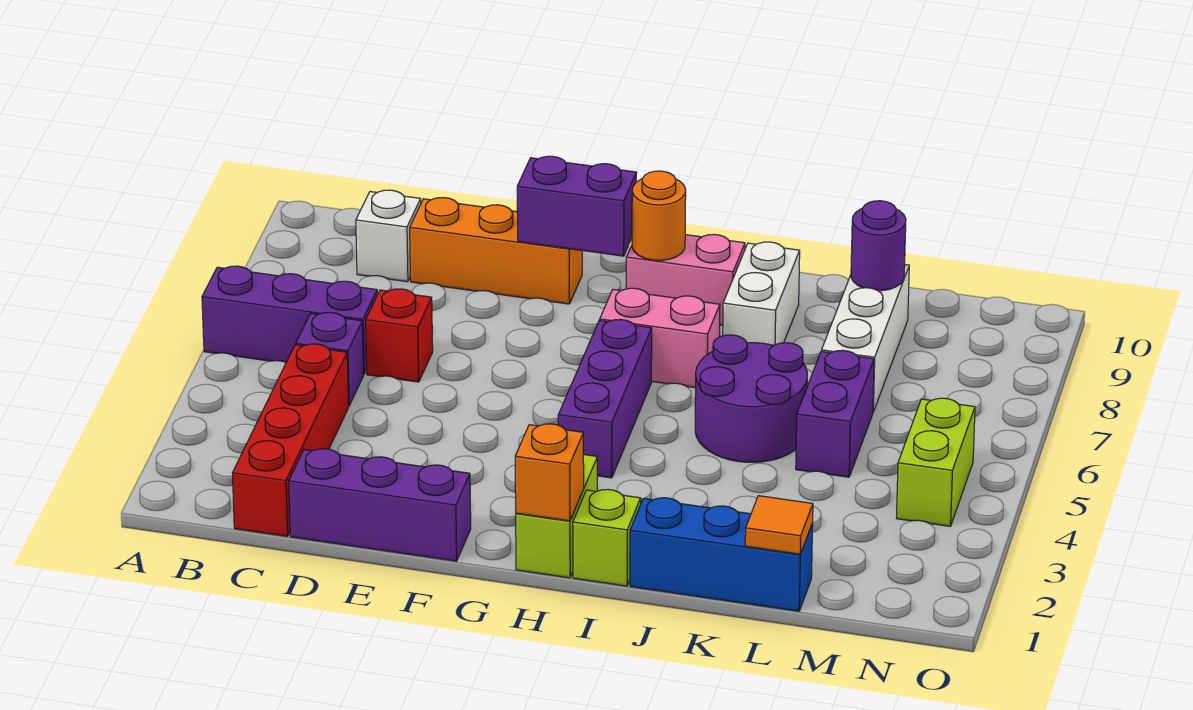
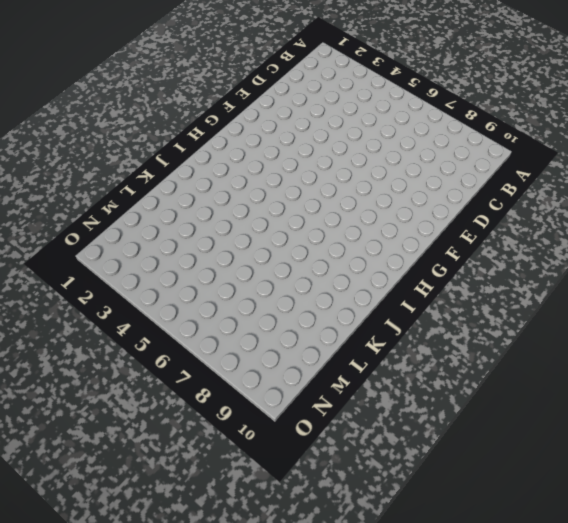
none -> purple brick A6:C6 level 1
none -> red brick C1:C4 level 1
none -> purple brick C5 level 1

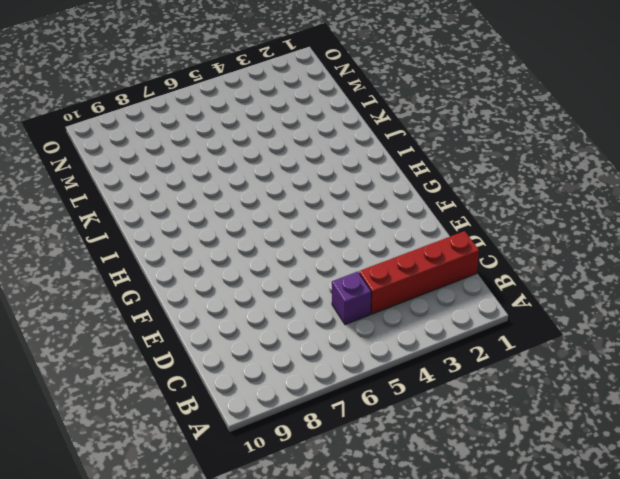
none -> purple brick A6:C6 level 1
none -> white brick C9 level 1
none -> purple brick D1:F1 level 1

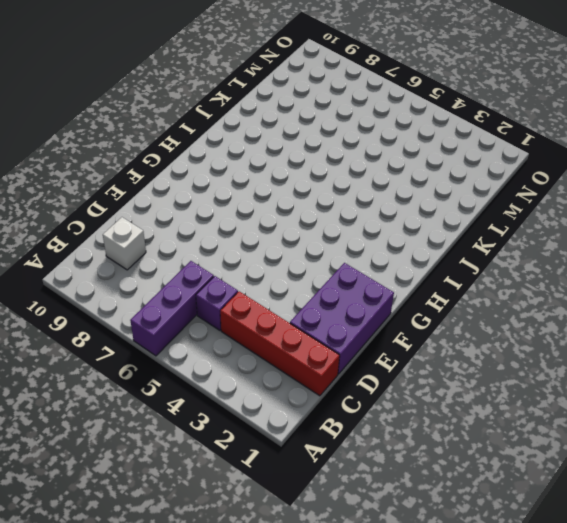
purple brick D1:F2 level 1 -> purple brick D1:F1 level 1
none -> red brick D6 level 1
none -> orange brick D9:F9 level 1
none -> lime brick H1:H2 level 1

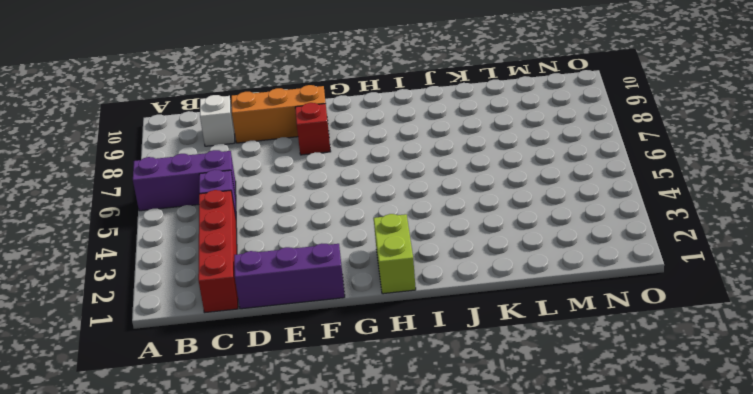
red brick F8 level 1 -> red brick D6 level 1
none -> purple brick H4:H6 level 1
none -> pink brick H7:I7 level 1
none -> pink brick H9:I9 level 1

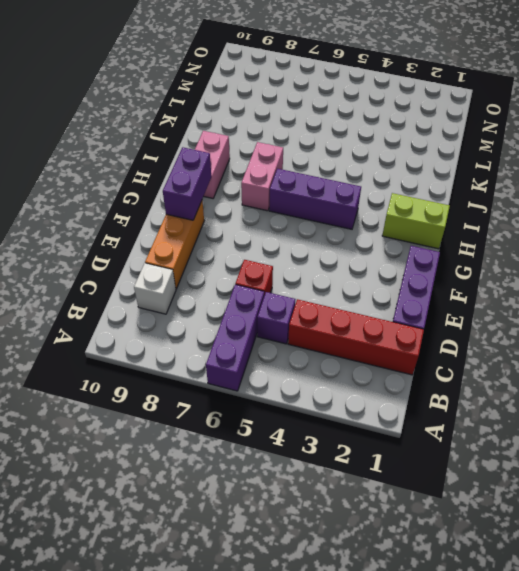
none -> lime brick I1 level 1
none -> blue brick J1:L1 level 1
none -> purple round brick J5:K6 level 1

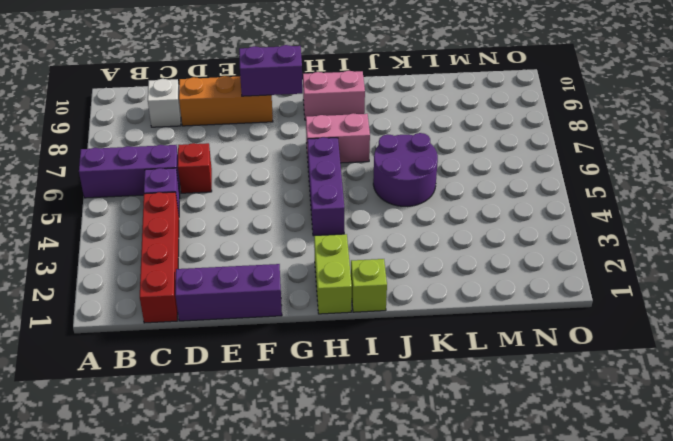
none -> blue brick J1:L1 level 1
none -> white brick J8:J9 level 1
none -> purple brick L5:L6 level 1

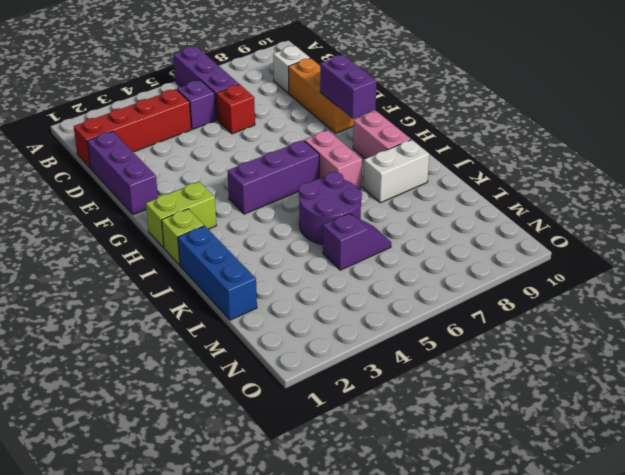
purple slope L5:L6 level 1 top 5 -> purple brick L5:L6 level 1
none -> white brick L7:L9 level 1
none -> lime brick N4:N5 level 1
none -> orange brick H1 level 2

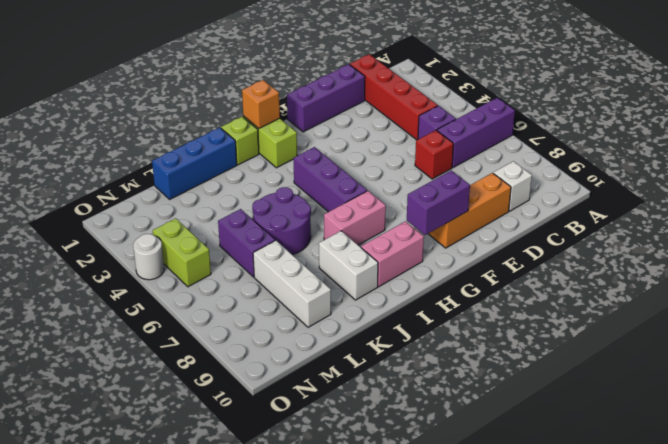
white round brick O4 level 1 -> none
none -> orange round brick H9 level 2
none -> orange tile L1 level 2
none -> purple round brick L9 level 2

